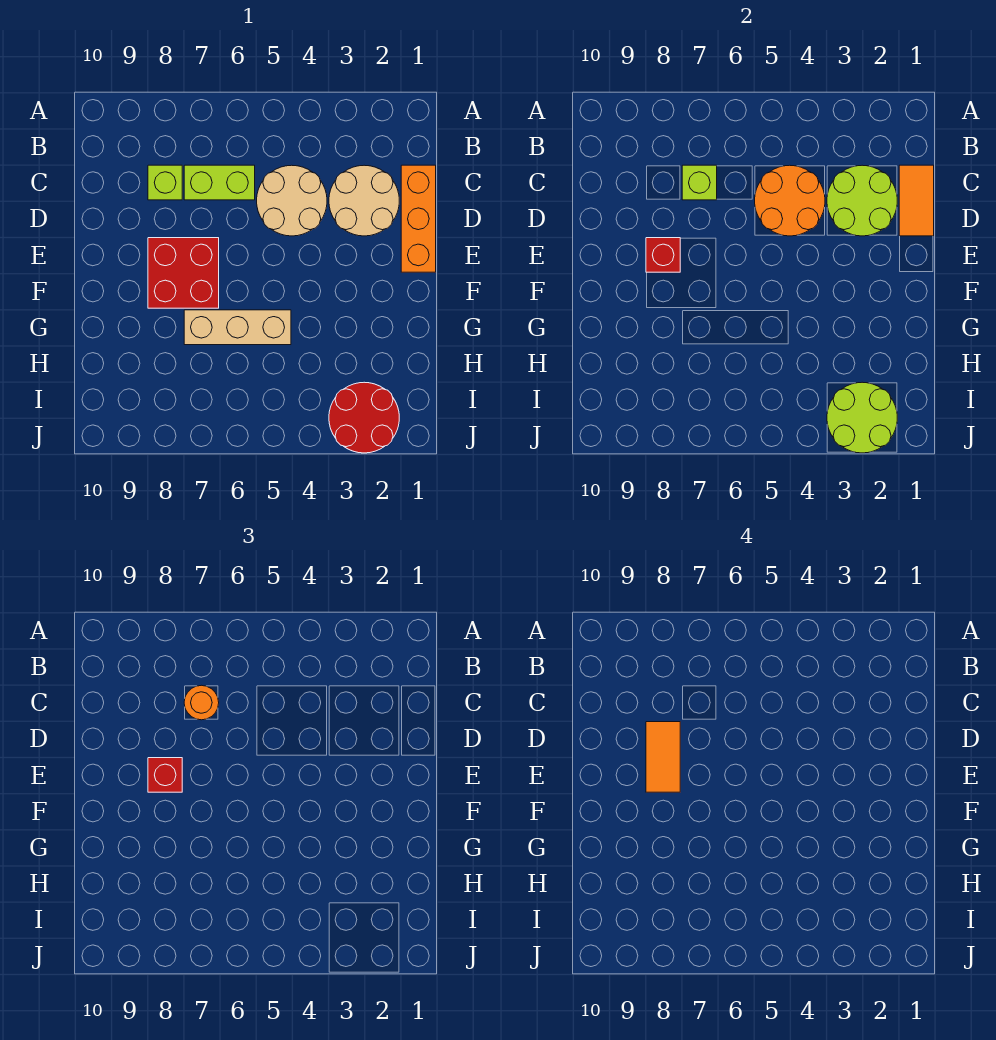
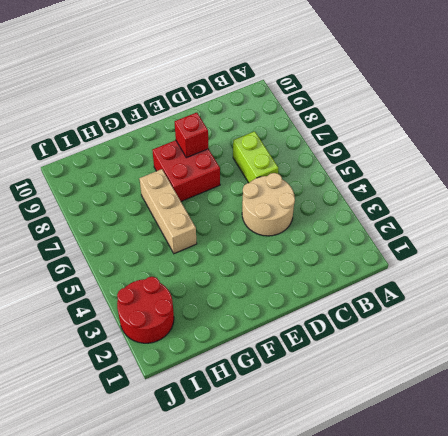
none -> orange brick C1:E1 level 1
none -> tan round brick C2:D3 level 1
none -> lime brick C8 level 1

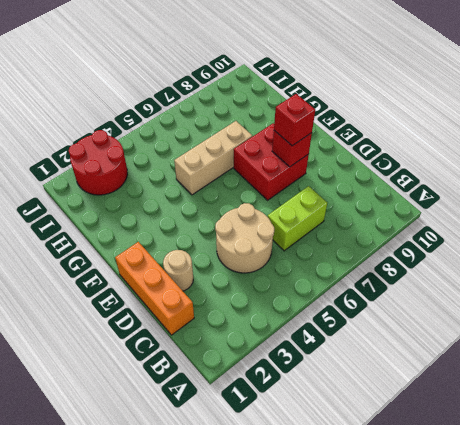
tan round brick D2 level 1 -> tan round brick C2:D3 level 1
none -> lime brick C8 level 1
none -> orange tile C1:D1 level 2
none -> lime round brick C2:D3 level 2

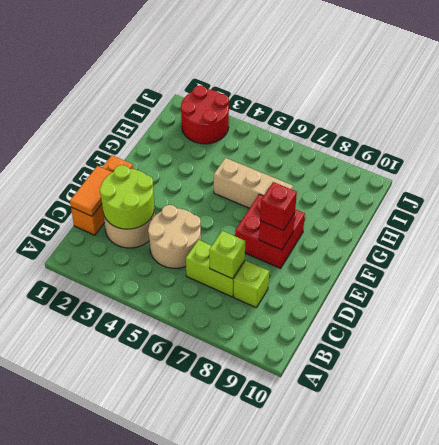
none -> orange round brick C4:D5 level 2
none -> lime round brick I2:J3 level 2
none -> orange round brick C7 level 3

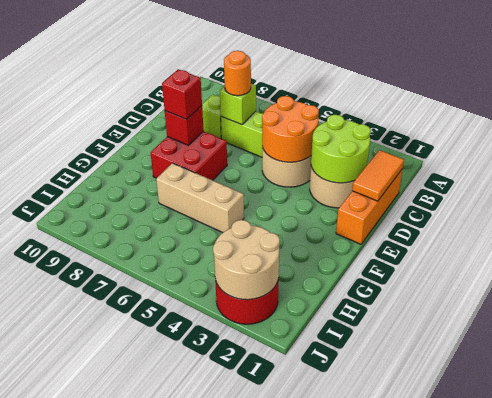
tan round brick I2:J3 level 2 -> lime round brick I2:J3 level 2
none -> orange tile D8:E8 level 4

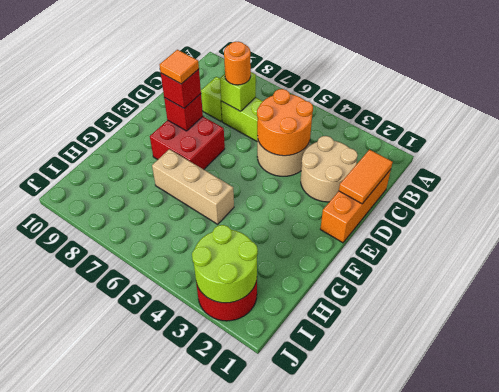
orange tile E8 level 4 -> orange tile D8:E8 level 4
none -> lime round brick C2:D3 level 2

